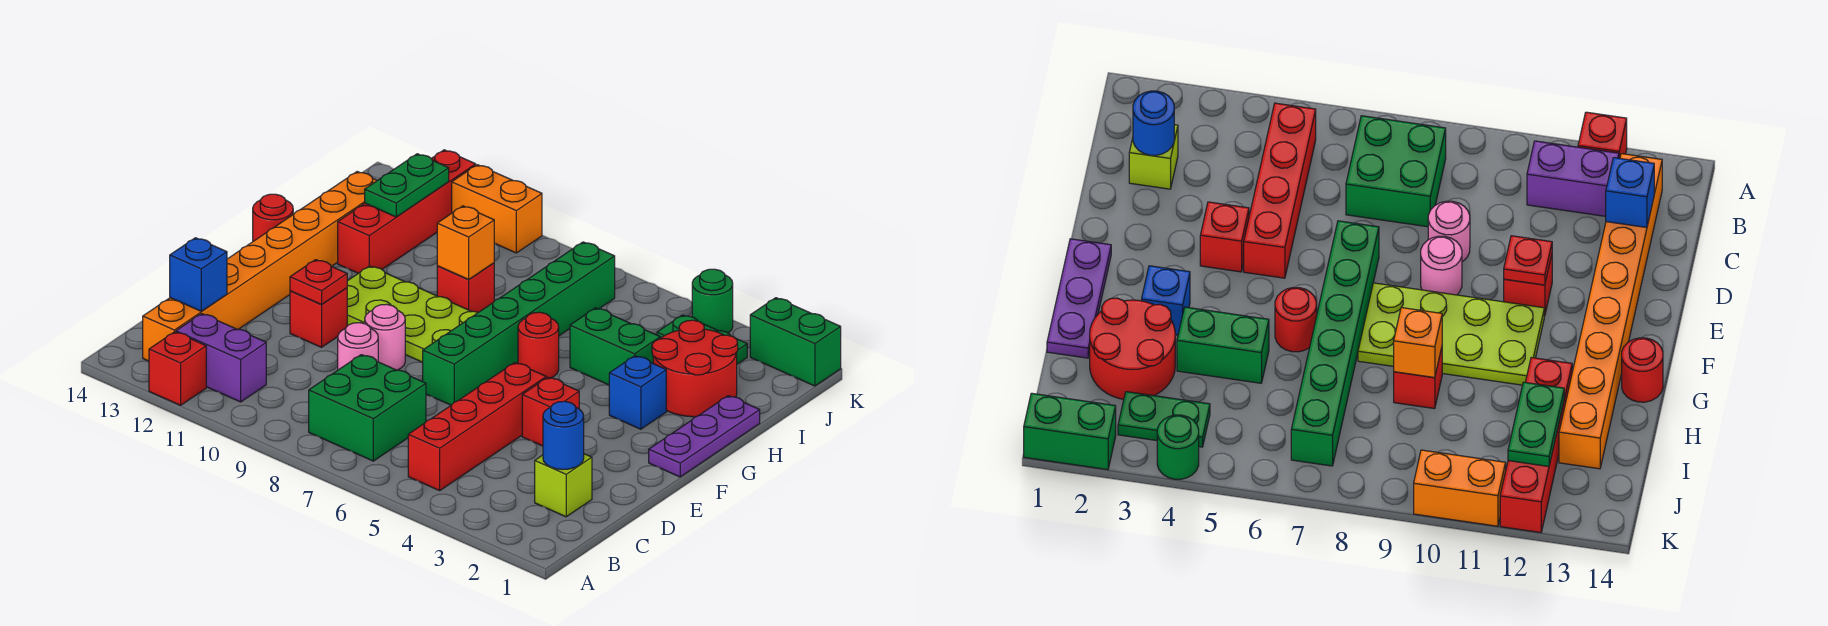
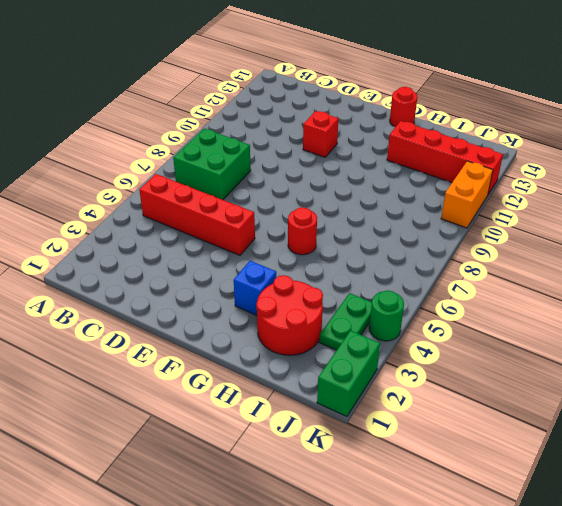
none -> red brick A12 level 1
none -> purple brick B11:B12 level 1
none -> orange brick B13:I13 level 1

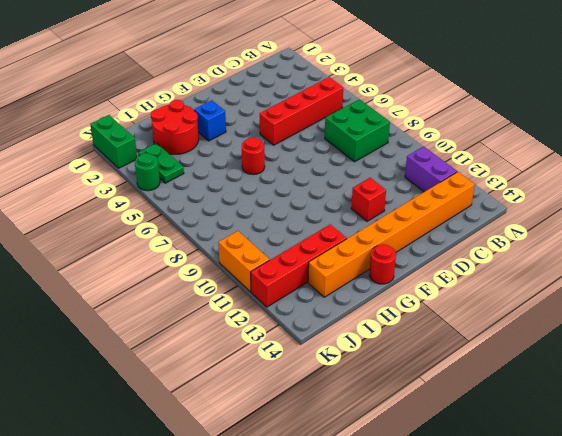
none -> red brick A12 level 1
none -> lime brick C2 level 1
none -> pink round brick D9 level 1

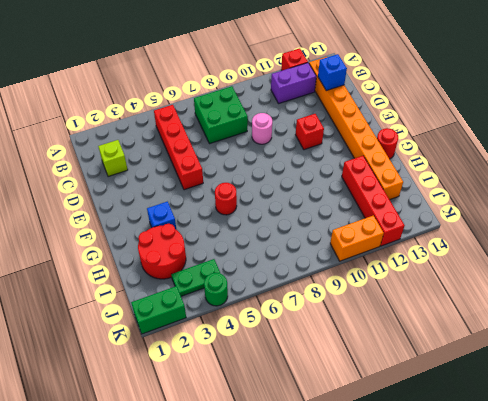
none -> red brick E4 level 1
none -> green brick E7:J7 level 1
none -> pink round brick E9 level 1

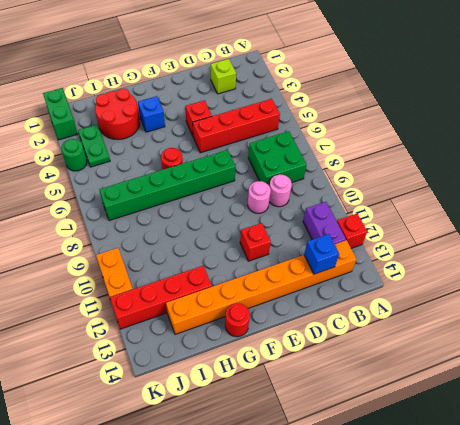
pink round brick C9 level 1 -> pink round brick E9 level 1
none -> purple plate F1:H1 level 1
none -> lime plate F8:G11 level 1
none -> green brick H4:H5 level 1

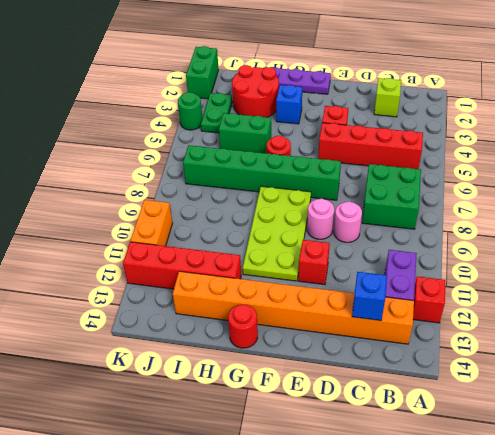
green brick H5:I5 level 1 -> green brick H4:H5 level 1
none -> red brick H9 level 1
none -> blue round brick C2 level 2
none -> red plate E11 level 2

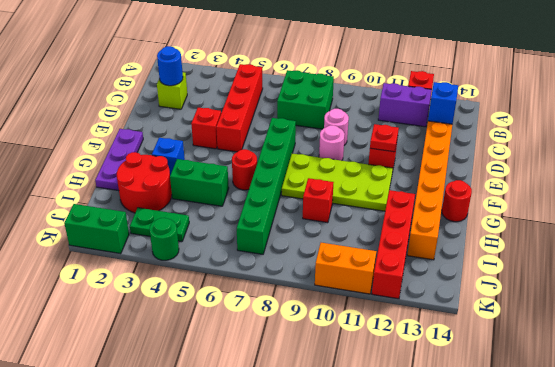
none -> orange brick H9 level 2
none -> green plate I12:J12 level 2

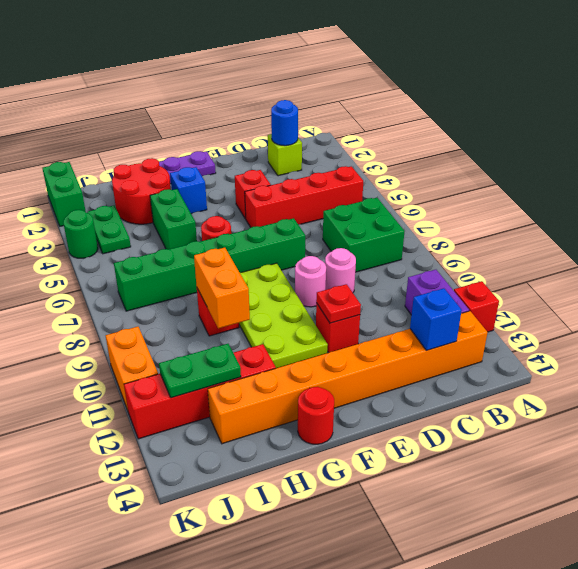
orange brick H9:H10 level 2 -> orange brick H9 level 2

